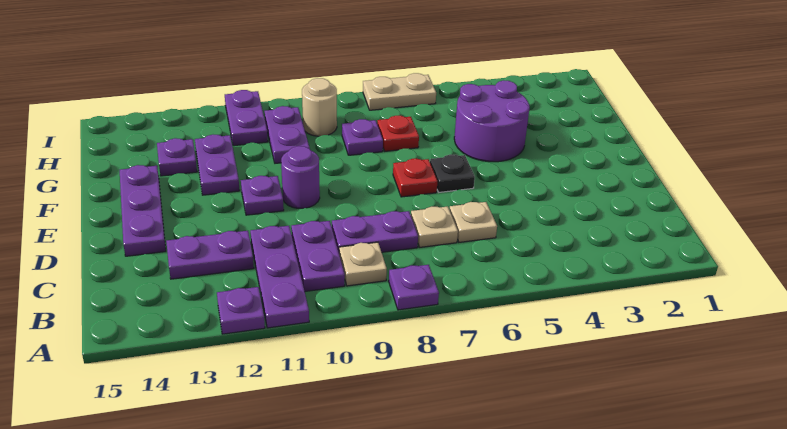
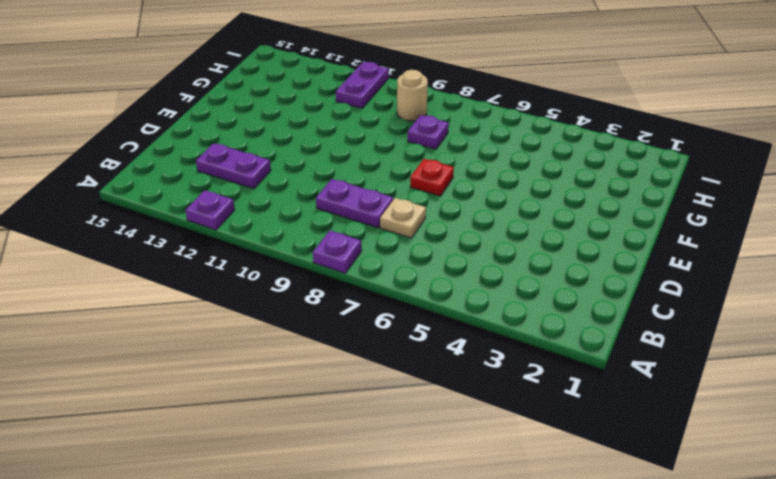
none -> purple plate A11:C11 level 1
none -> tan plate B9 level 1
none -> purple plate B10:C10 level 1

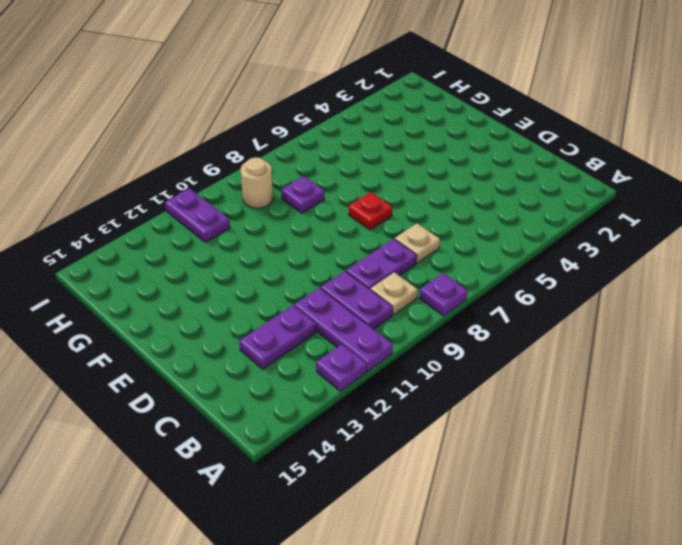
none -> tan plate C6 level 1
none -> purple plate D14:F14 level 1
none -> black plate E6 level 1

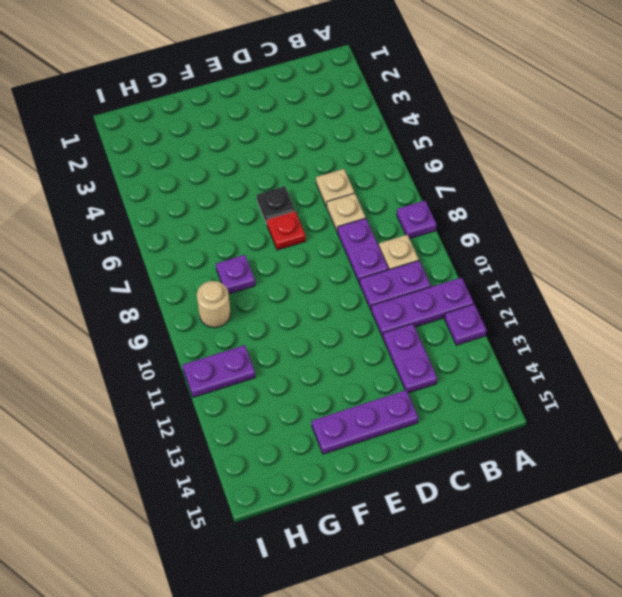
none -> purple round brick E10 level 1
none -> purple plate E11 level 1
none -> purple round brick F4:G5 level 1

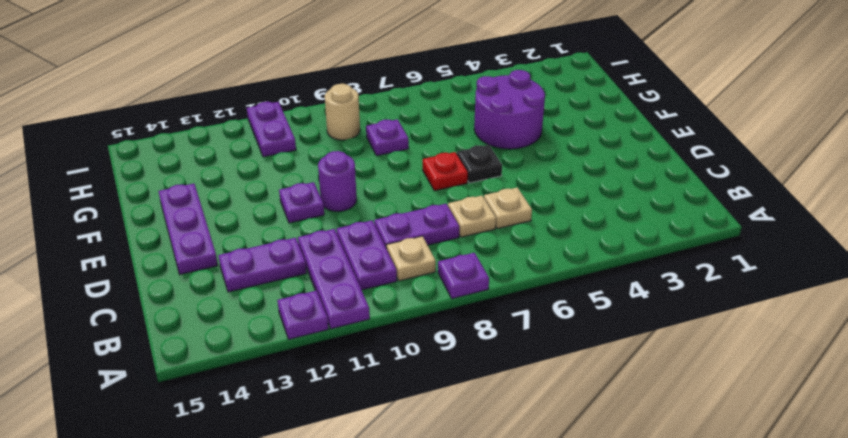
none -> purple plate F12:G12 level 1
none -> red plate G7 level 1
none -> purple plate G10:H10 level 1

